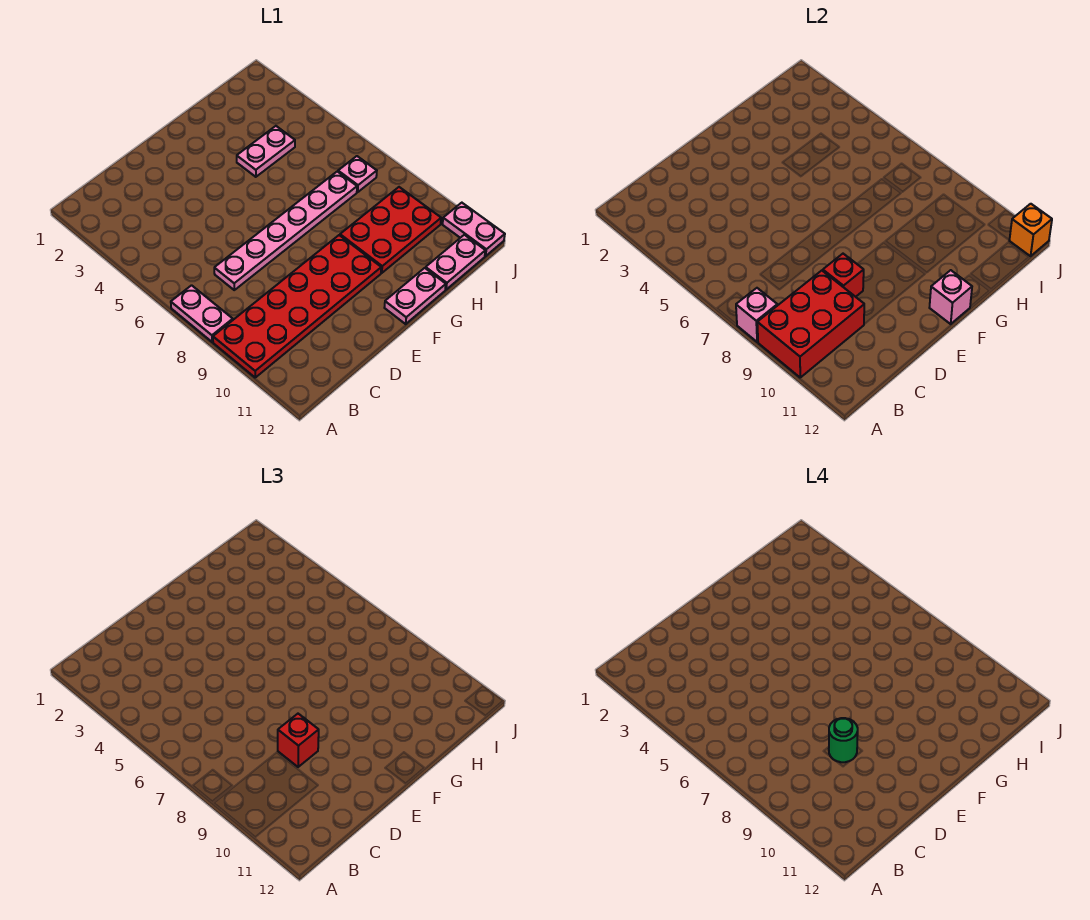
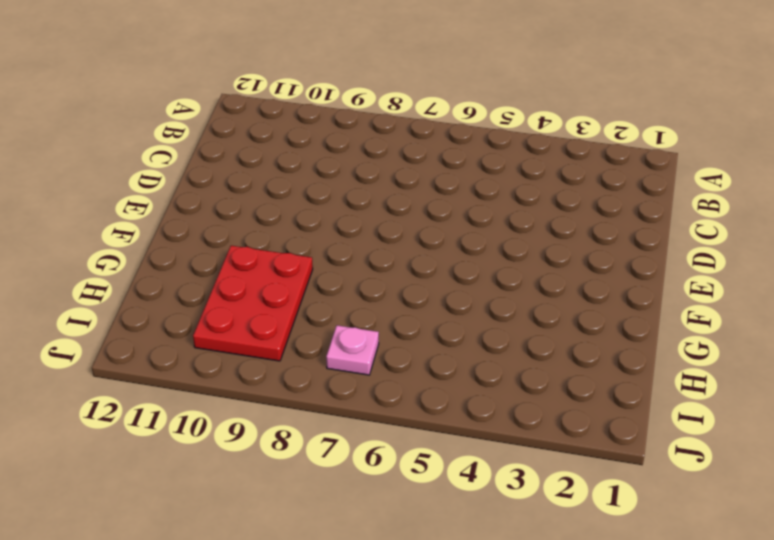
none -> pink plate A7:A8 level 1
none -> red plate A9:F10 level 1
none -> pink plate C7:H7 level 1

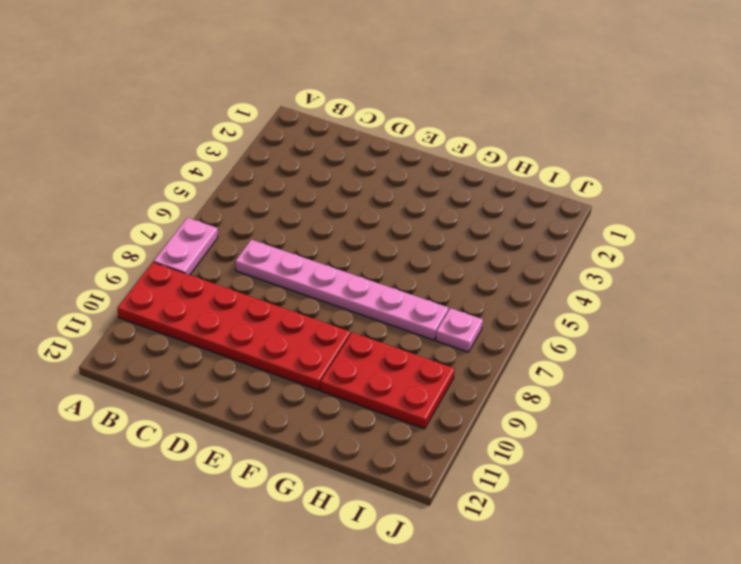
none -> pink plate F12:G12 level 1
none -> pink plate G4:H4 level 1
none -> pink plate H12:I12 level 1

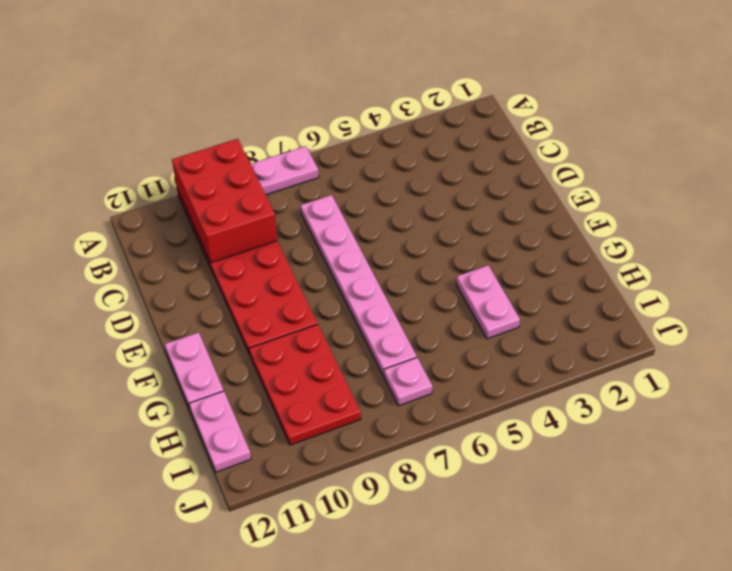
none -> pink plate J11:J12 level 1
none -> pink brick A8 level 2
none -> red brick D9 level 2

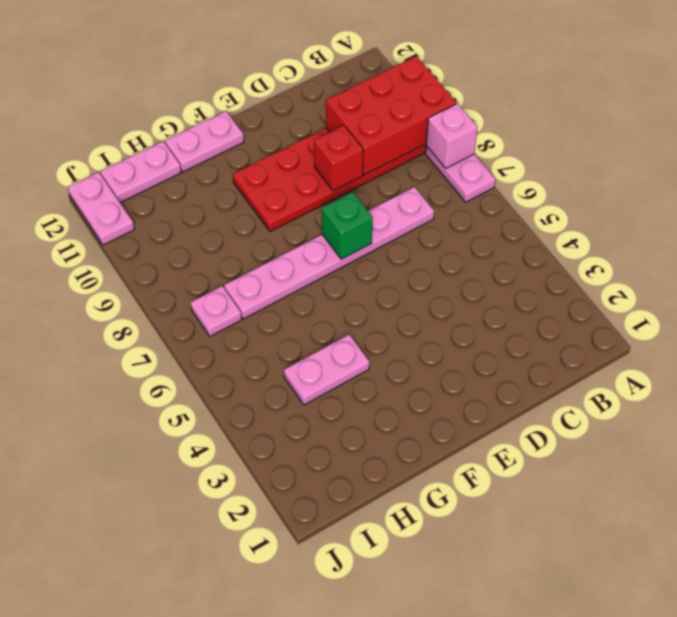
green brick E7 level 2 -> none
none -> red plate G9:I10 level 1
none -> pink brick F12 level 2
none -> orange brick J12 level 2

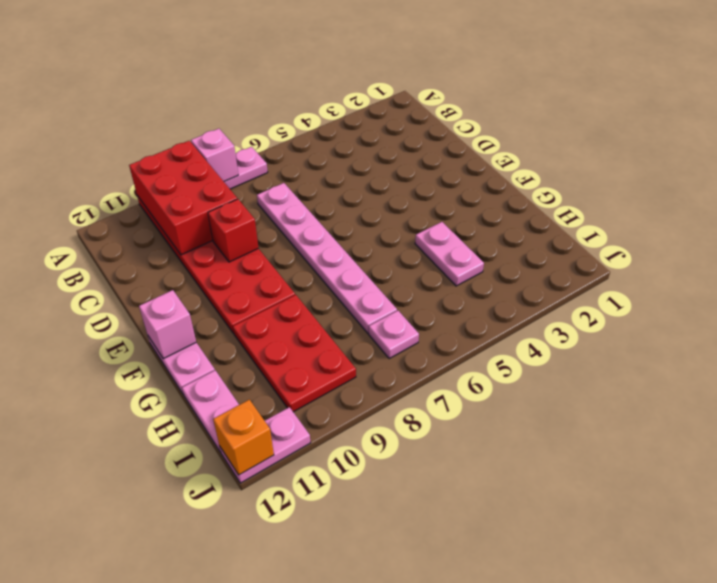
none -> red brick D9 level 3
none -> green round brick D9 level 4

